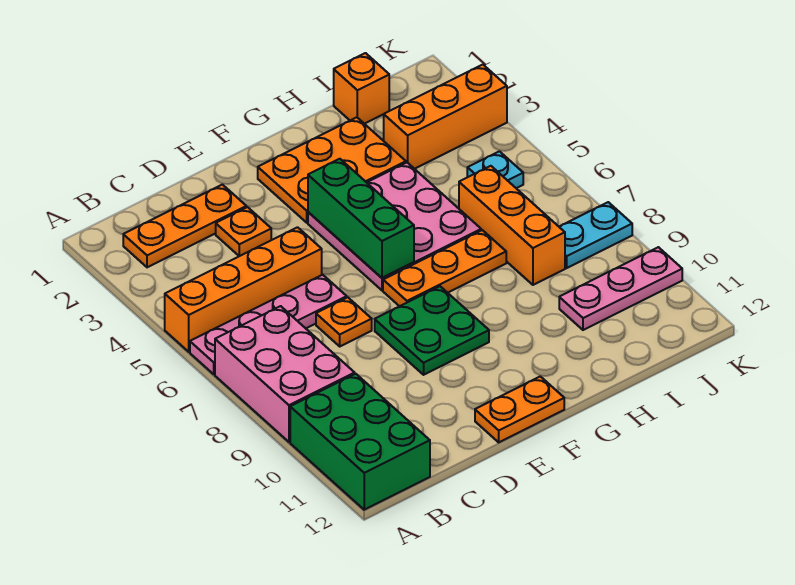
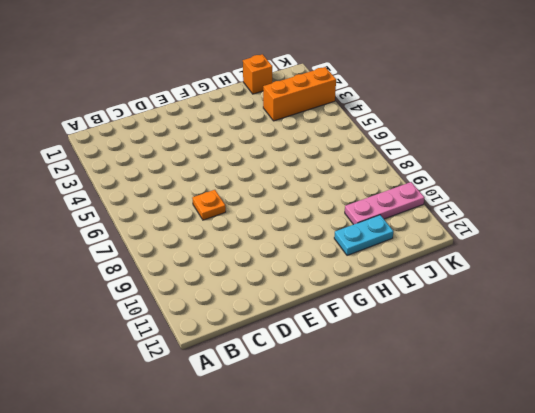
cyan plate H11:I11 level 1 -> cyan plate J8:K8 level 1
none -> orange brick A5:D5 level 1
none -> pink plate A6:D6 level 1
none -> pink brick A7:B9 level 1

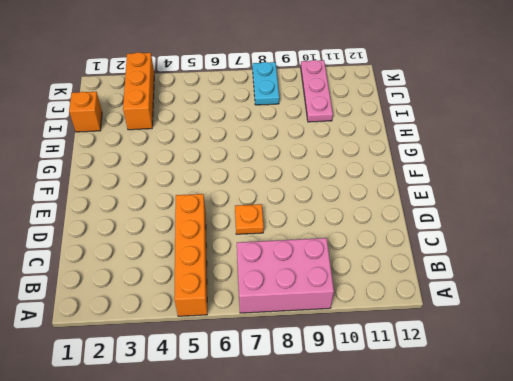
none -> pink plate A6:D6 level 1
none -> green brick A10:B12 level 1
none -> orange plate B2:D2 level 1

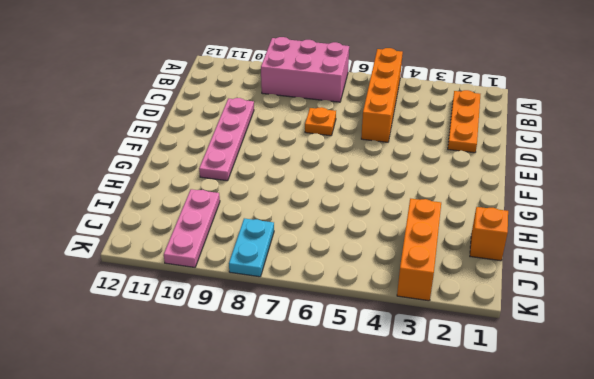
pink plate D10:G10 level 1 -> pink plate A6:D6 level 1
none -> green brick A10:B12 level 1
none -> orange plate D3 level 1
none -> green plate E8:F9 level 1

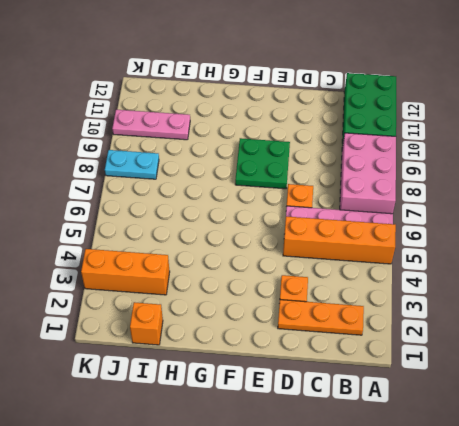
none -> orange plate E12:F12 level 1
none -> orange plate F2:H3 level 1
none -> pink plate F4:H6 level 1

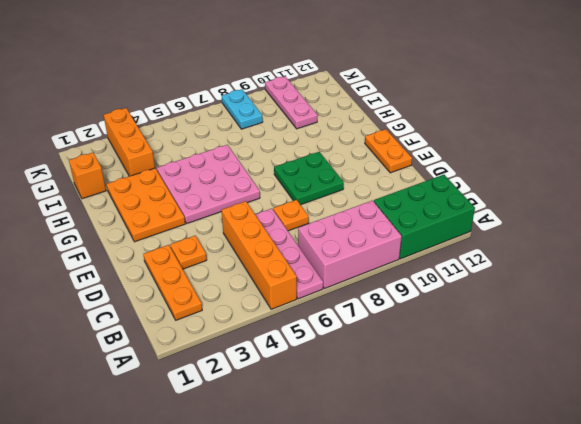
none -> orange plate F7:H7 level 1
none -> orange brick I6:I8 level 1
none -> cyan plate J5 level 1

